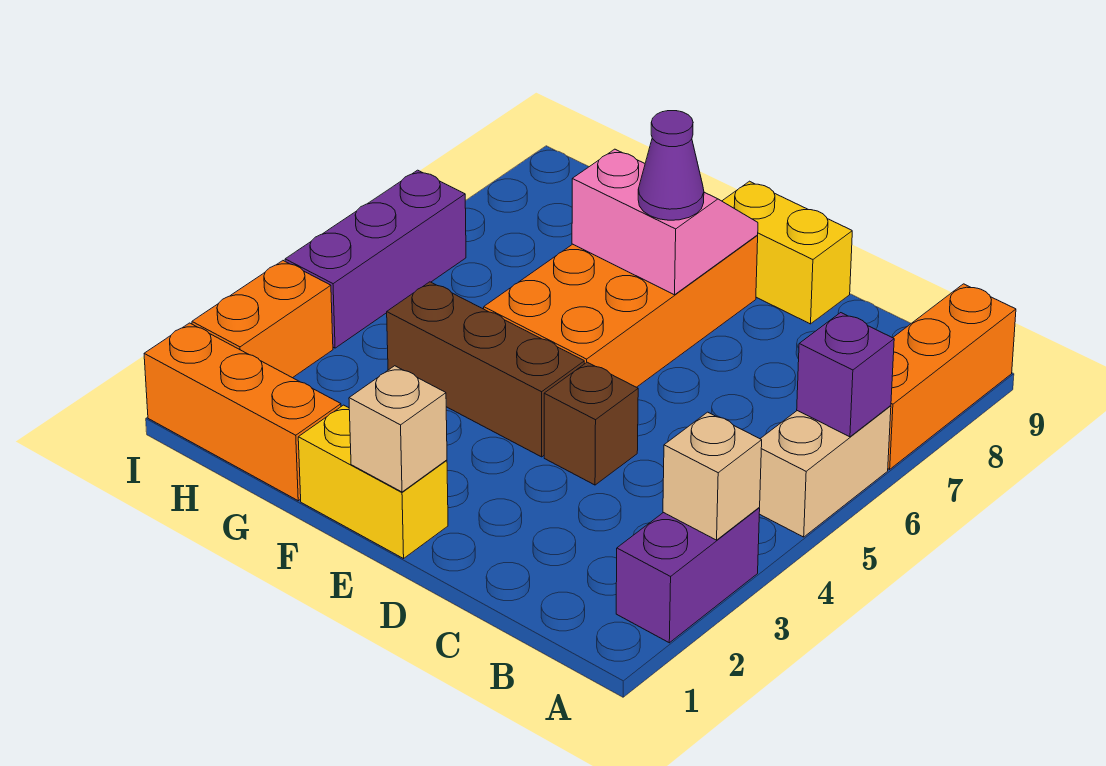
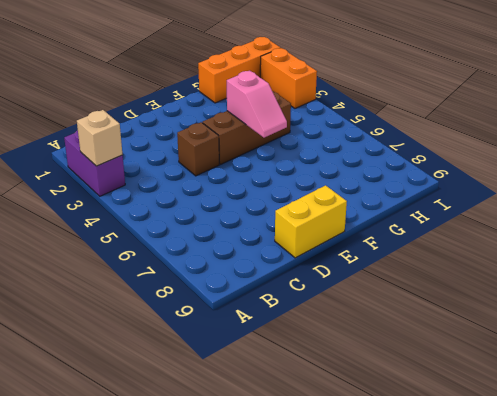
pink slope F4:F5 level 2 top 4 -> none
none -> tan brick A5:A6 level 1
none -> orange brick A7:A9 level 1
none -> yellow brick E1:F1 level 1

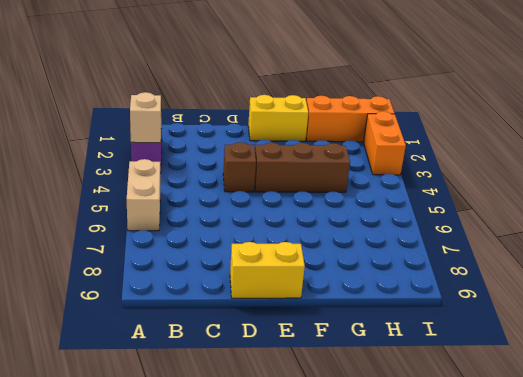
none -> orange brick A7:A9 level 1
none -> orange brick E5:F8 level 1
none -> purple brick I4:I6 level 1

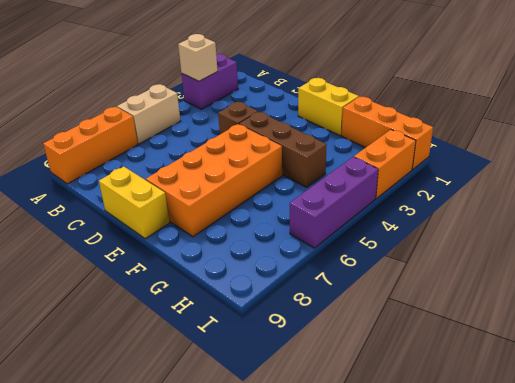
none -> purple brick A6 level 2
none -> tan brick E1 level 2
none -> pink slope E7:F8 level 2 top 7

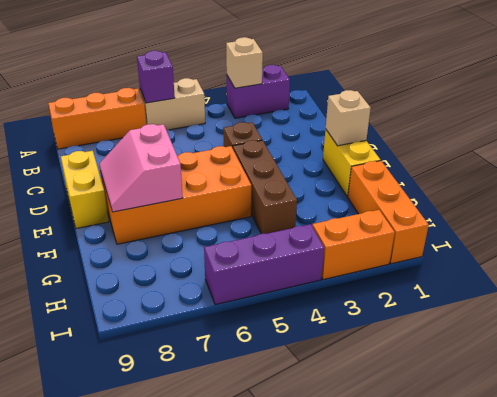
none -> purple cone E7 level 3

